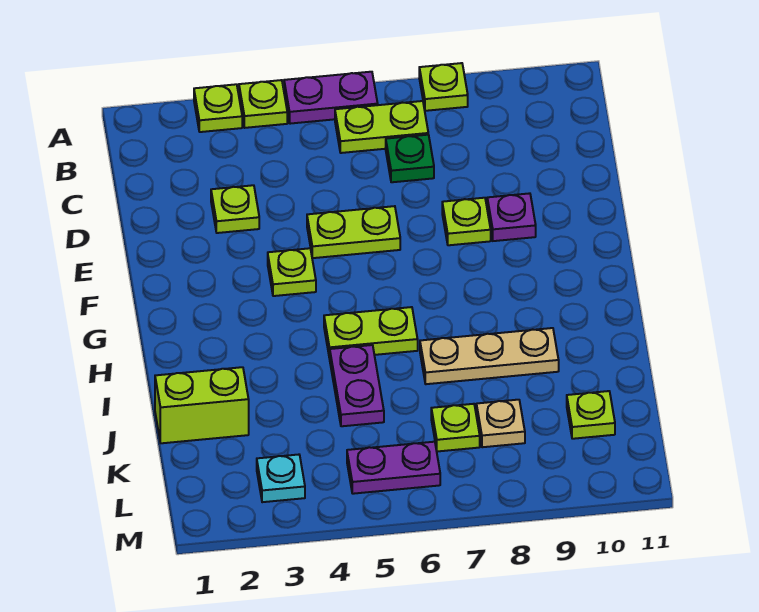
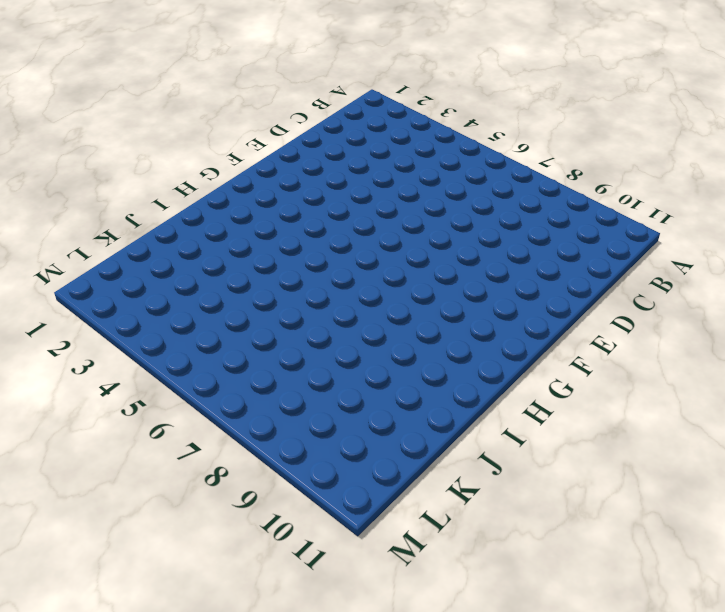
none -> lime plate A3 level 1
none -> lime plate A4 level 1
none -> purple plate A5:A6 level 1

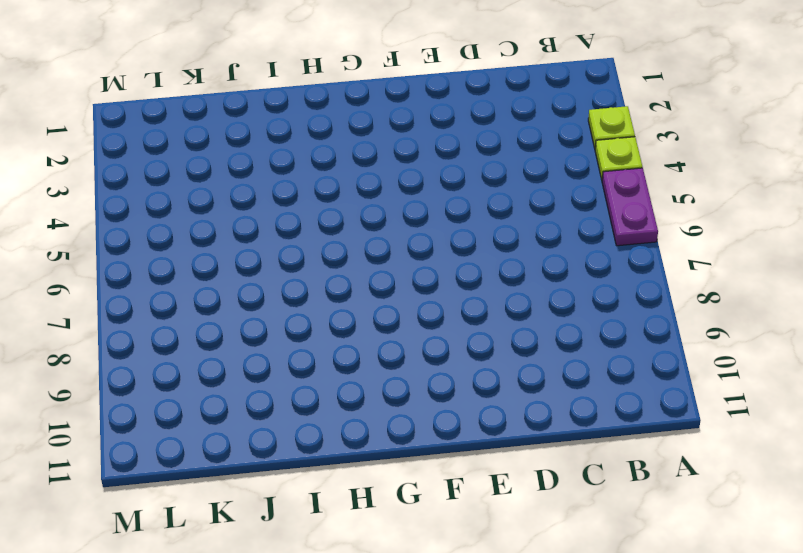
none -> lime plate A8 level 1
none -> lime plate B6:B7 level 1
none -> green plate C7 level 1

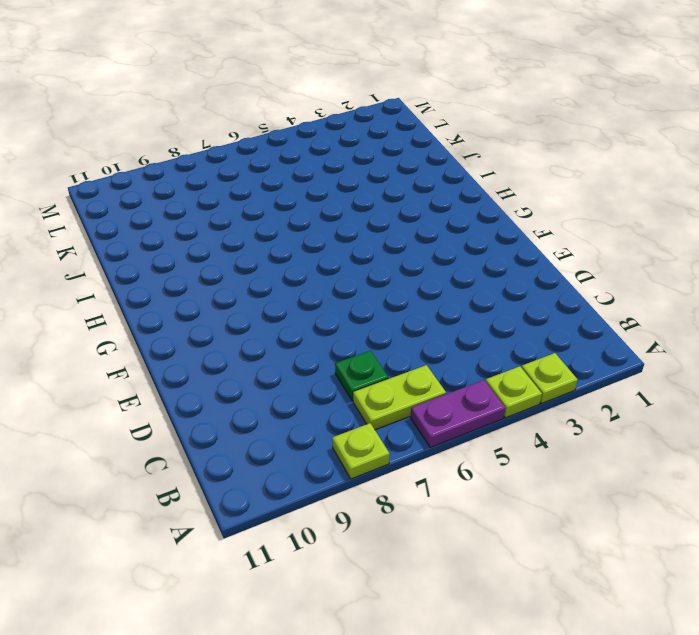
none -> lime plate D3 level 1
none -> lime plate E5:E6 level 1
none -> lime plate E8 level 1

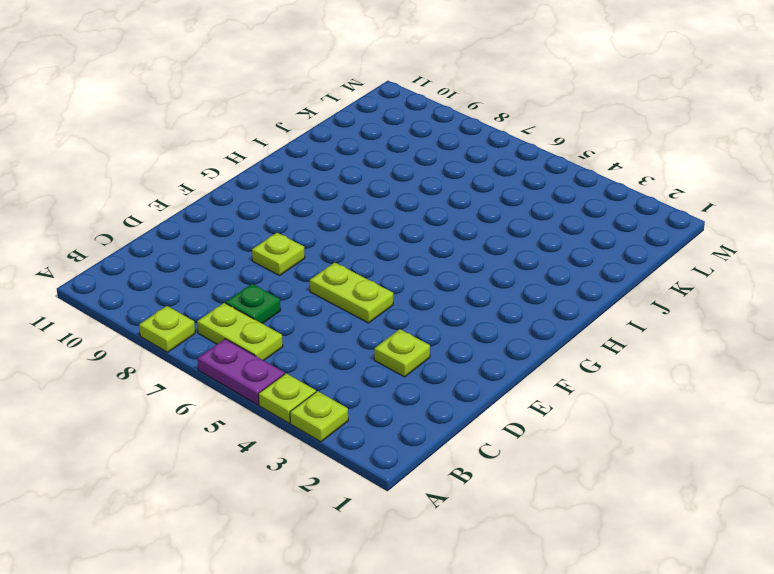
none -> purple plate E9 level 1
none -> lime plate F4 level 1
none -> lime plate H5:H6 level 1

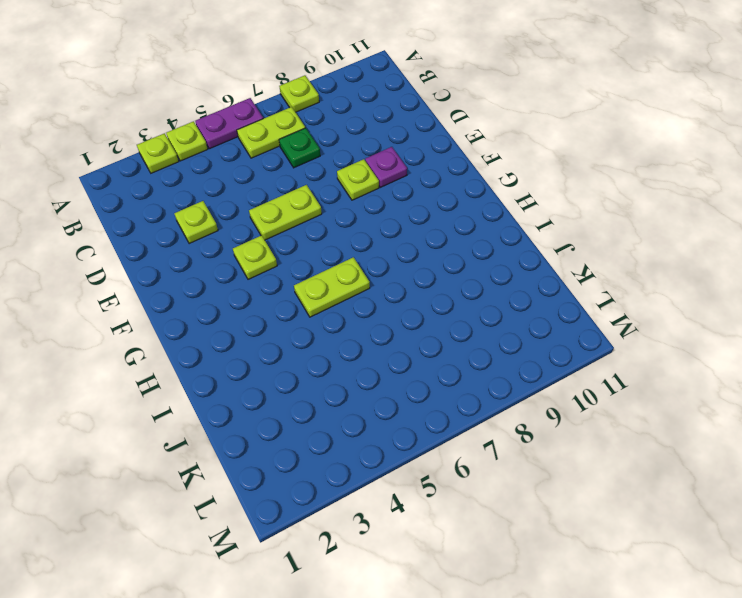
none -> purple plate I5:J5 level 1
none -> tan plate I7:I9 level 1
none -> lime brick J1:J2 level 1

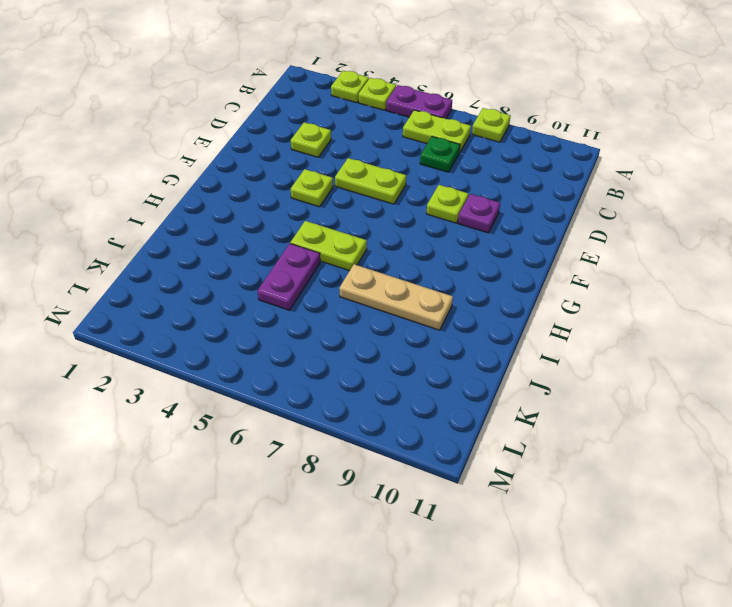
none -> lime brick J1:J2 level 1
none -> lime plate K7 level 1
none -> tan plate K8 level 1

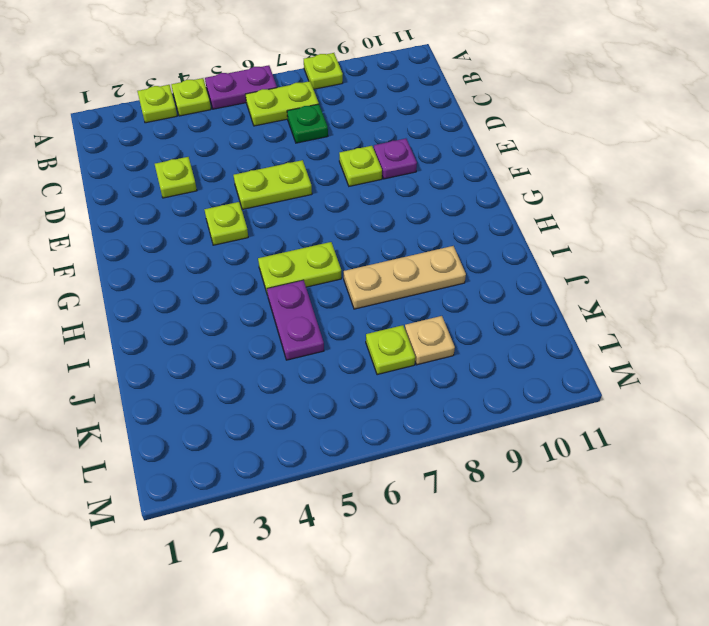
none -> lime brick J1:J2 level 1
none -> lime plate K10 level 1
none -> cyan plate L3 level 1

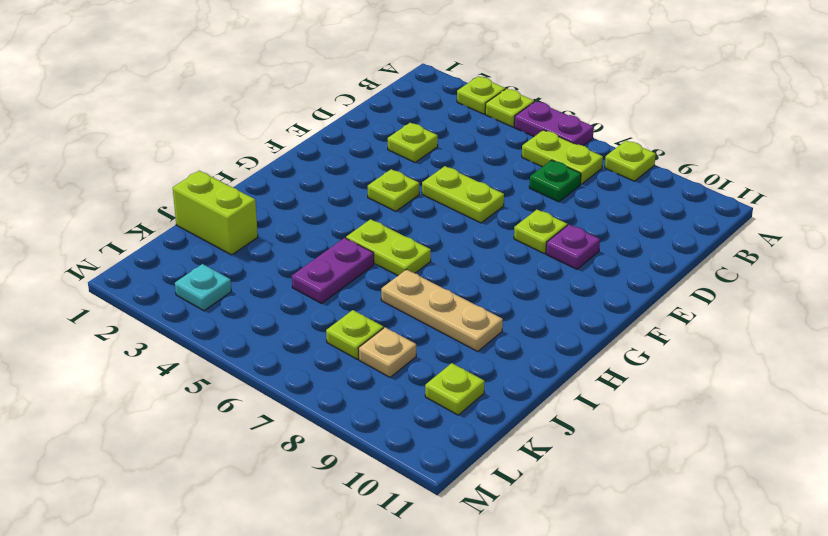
none -> purple plate L5:L6 level 1

